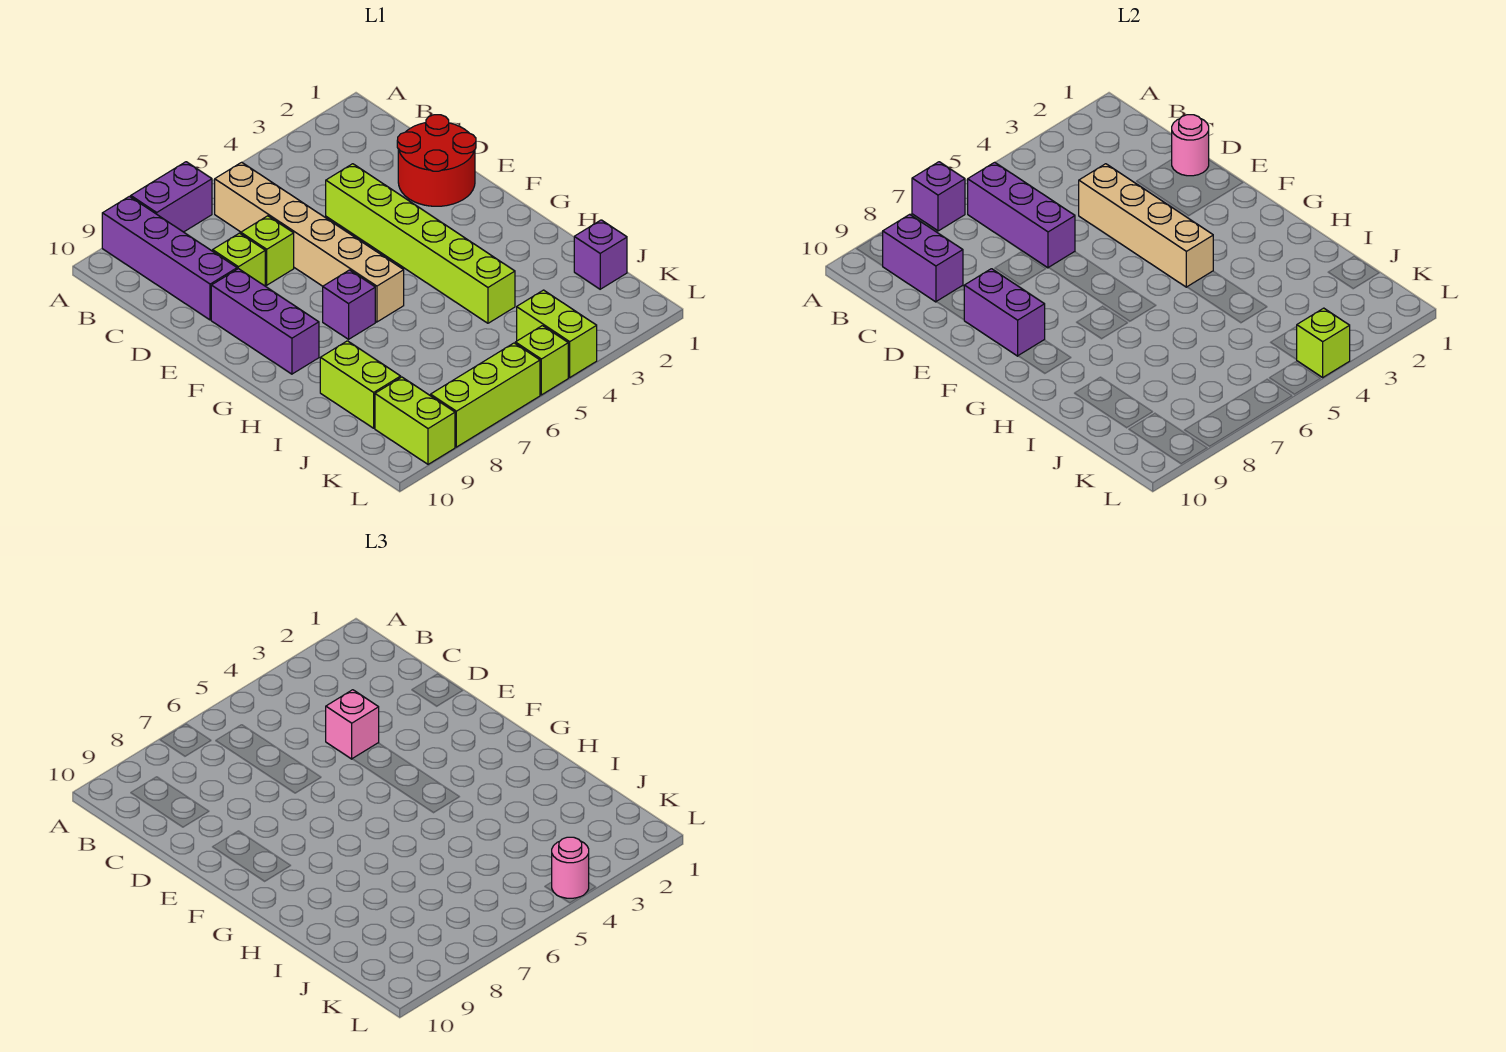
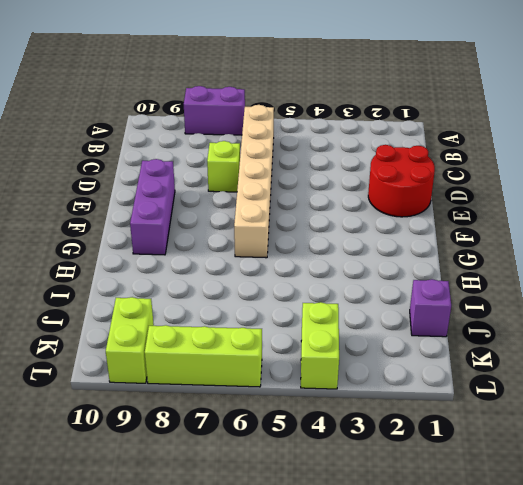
none -> purple brick A9:D9 level 1
none -> lime brick D4:I4 level 1
none -> lime brick D8 level 1

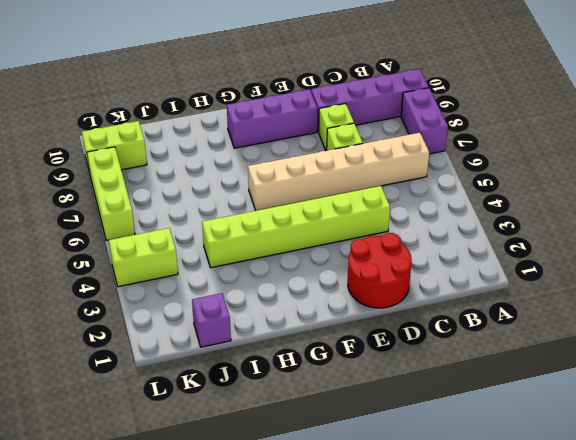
none -> purple brick G7 level 1
none -> lime brick I9:J9 level 1
none -> lime brick L5 level 1

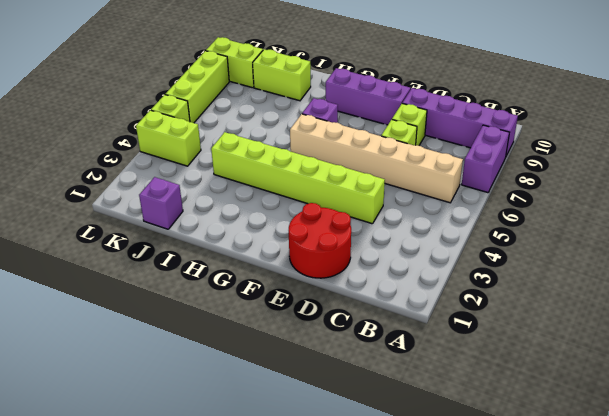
none -> purple brick A7 level 2
none -> purple brick B6:D6 level 2
none -> purple brick B9:C9 level 2

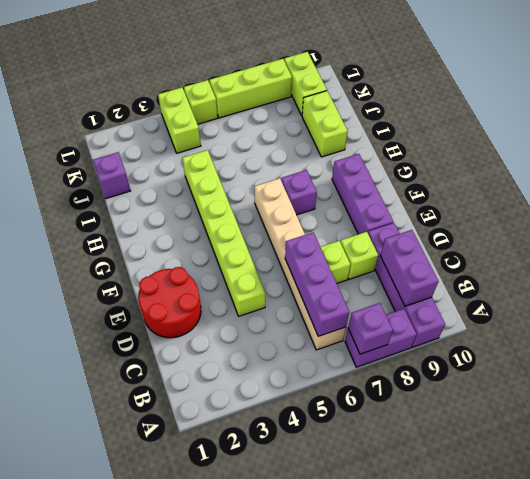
none -> pink round brick D1 level 2
none -> tan brick D4:G4 level 2
none -> purple brick E9:F9 level 2

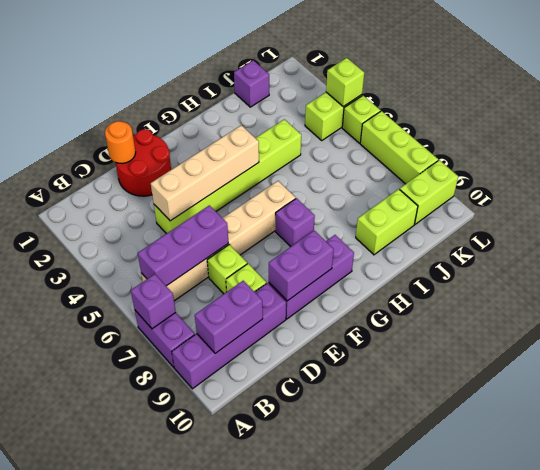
orange round brick D1 level 2 -> pink round brick D1 level 2
none -> pink brick D4 level 3
none -> pink round brick L4 level 3

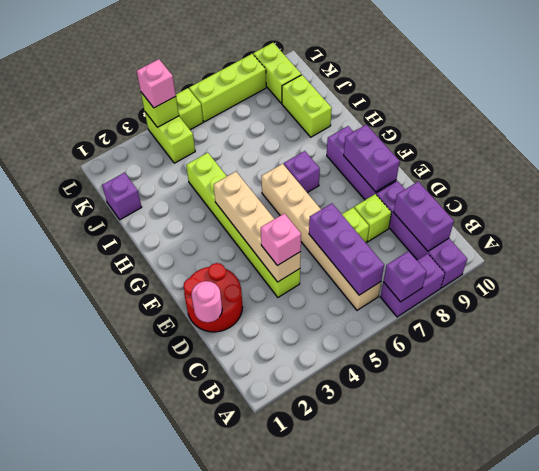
pink brick L4 level 3 -> pink round brick L4 level 3

